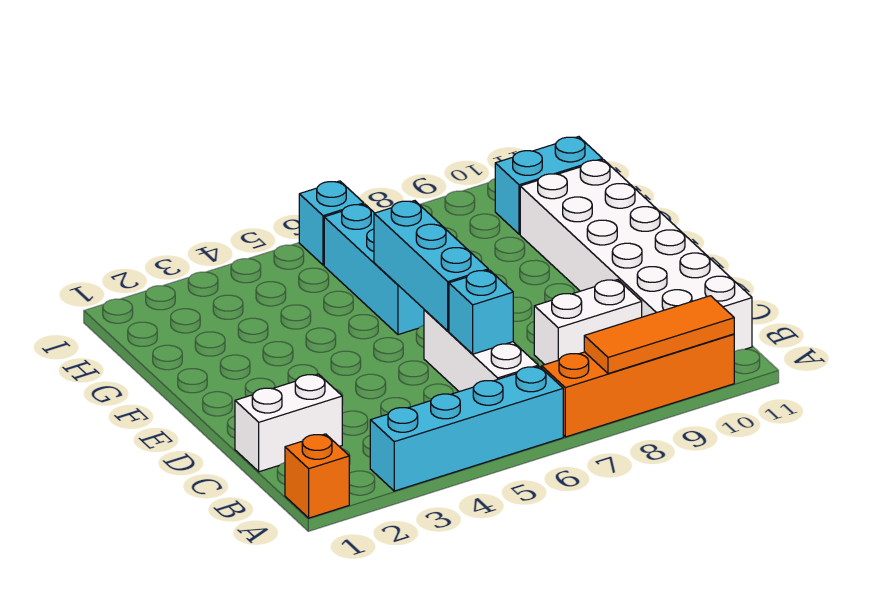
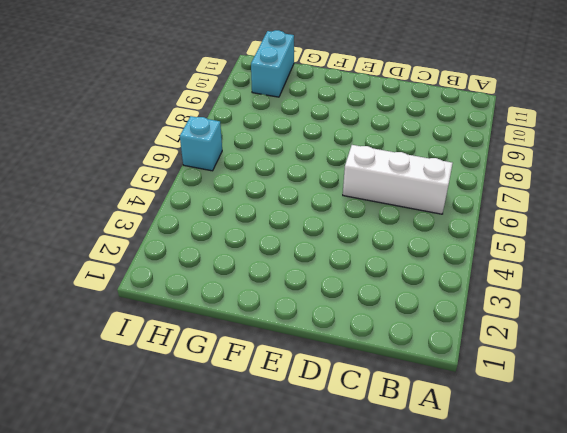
none -> orange brick A1 level 1
none -> cyan brick A3:A6 level 1
none -> orange brick A7:A10 level 1

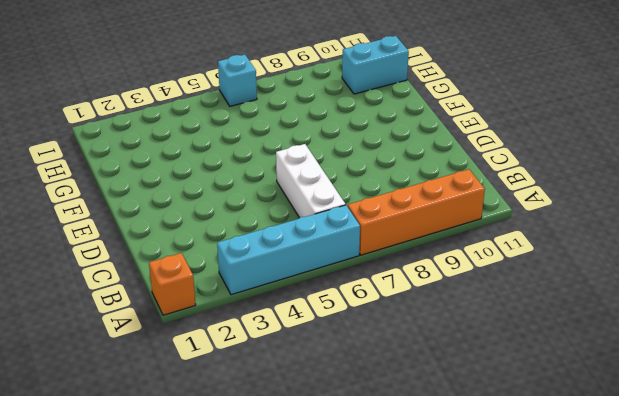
none -> white brick B10:G11 level 1
none -> white brick C1:C2 level 1
none -> white brick C8:C9 level 1

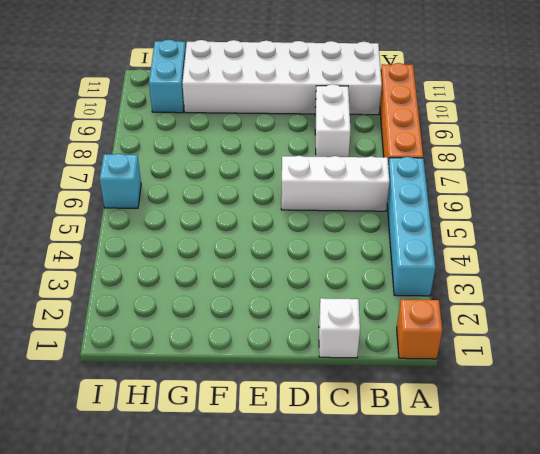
white brick C1 level 1 -> white brick C1:C2 level 1
none -> cyan brick F6:H6 level 1
none -> orange tile A8:A10 level 2
none -> cyan brick C6 level 2

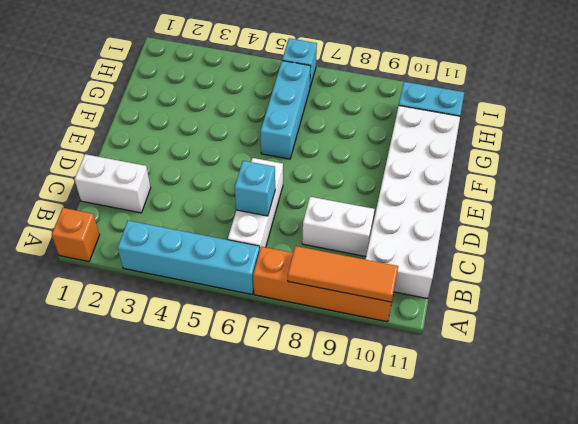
none -> cyan brick D6:F6 level 2

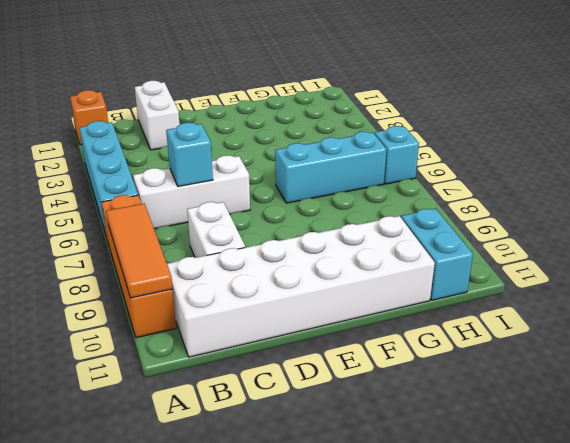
none -> cyan brick D6:F6 level 2

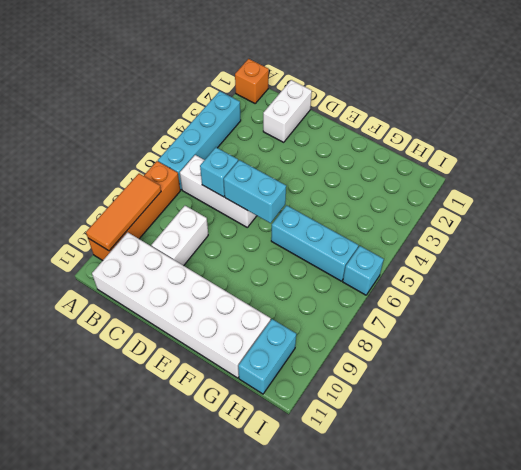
cyan brick D6:E6 level 2 -> cyan brick D6:F6 level 2

